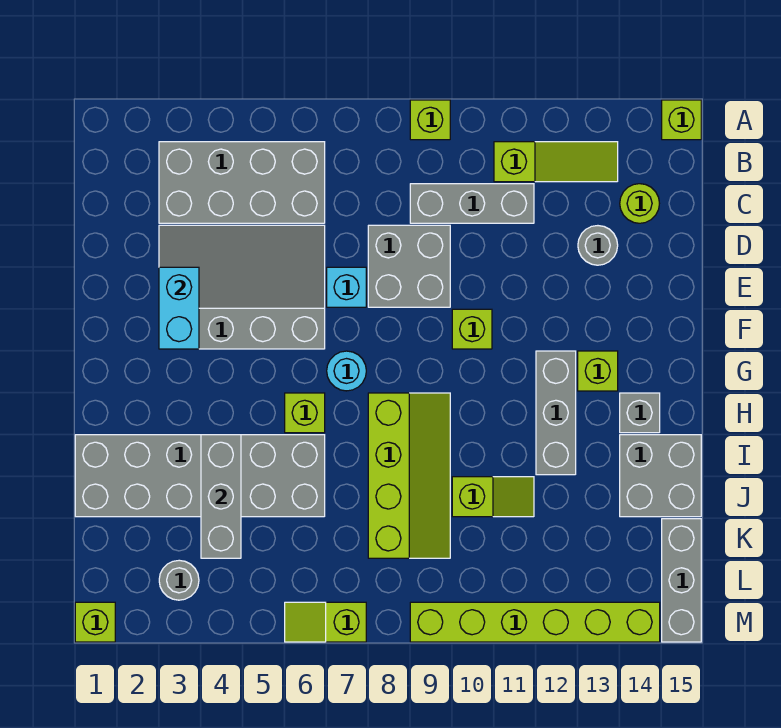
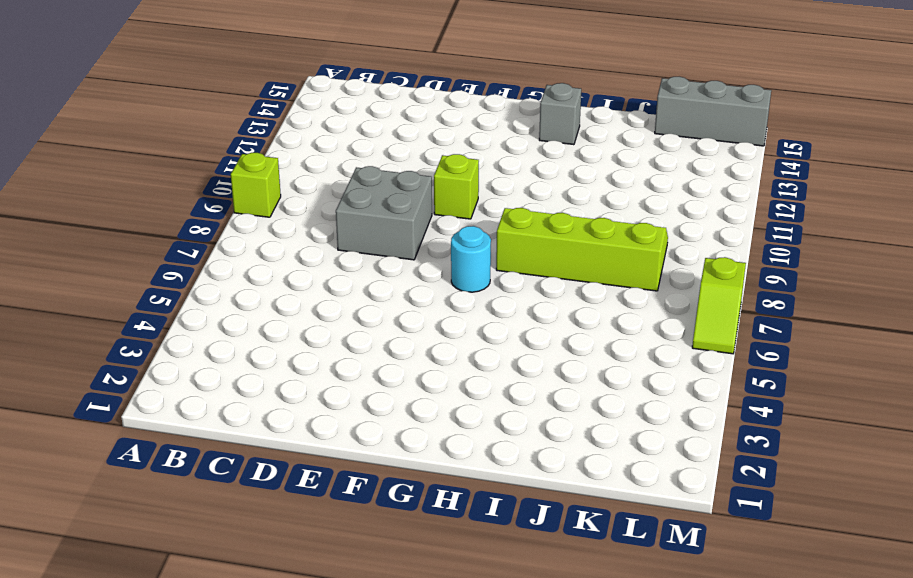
none -> lime brick A15 level 1
none -> grey brick B3:C6 level 1
none -> lime slope B11:B13 level 1 top 11

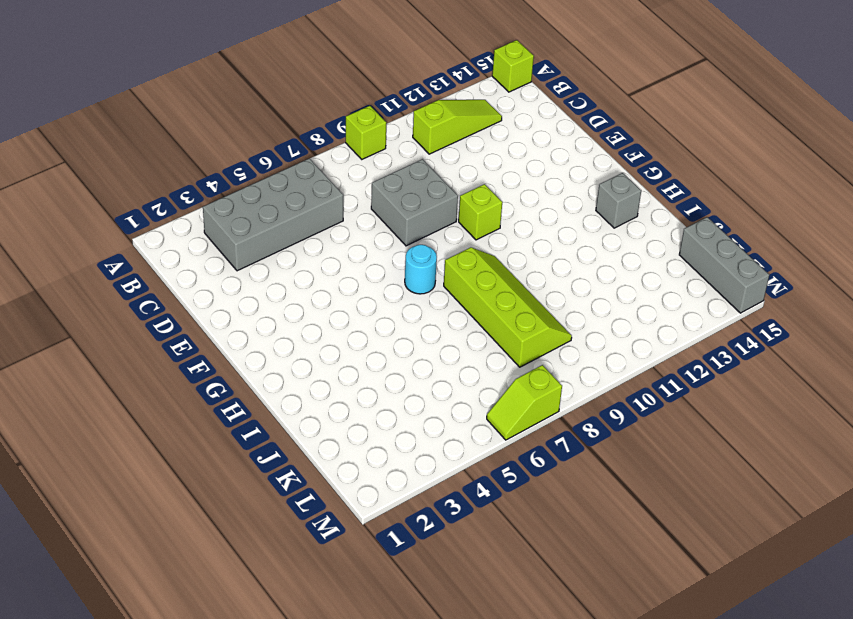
none -> grey brick C9:C11 level 1
none -> lime round brick C14 level 1
none -> grey slope D3:F6 level 1 top F

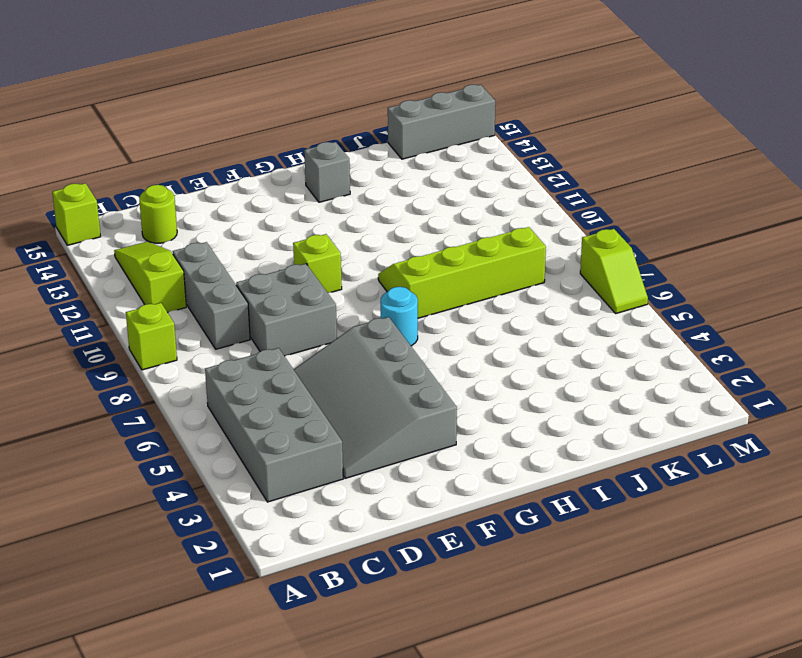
none -> grey round brick D13 level 1
none -> cyan brick E7 level 1
none -> grey brick G12:I12 level 1

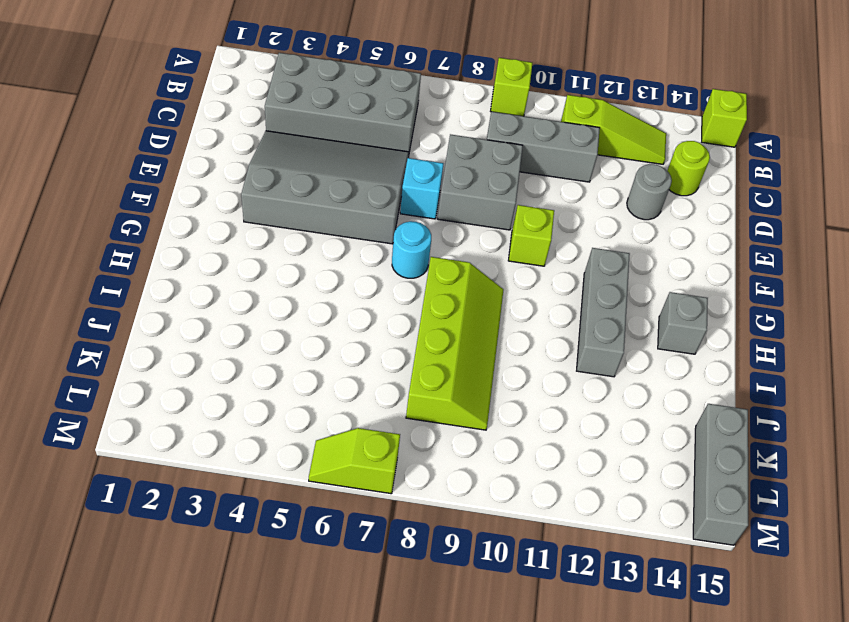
none -> lime brick G13 level 1
none -> lime brick H6 level 1
none -> grey brick I1:J6 level 1

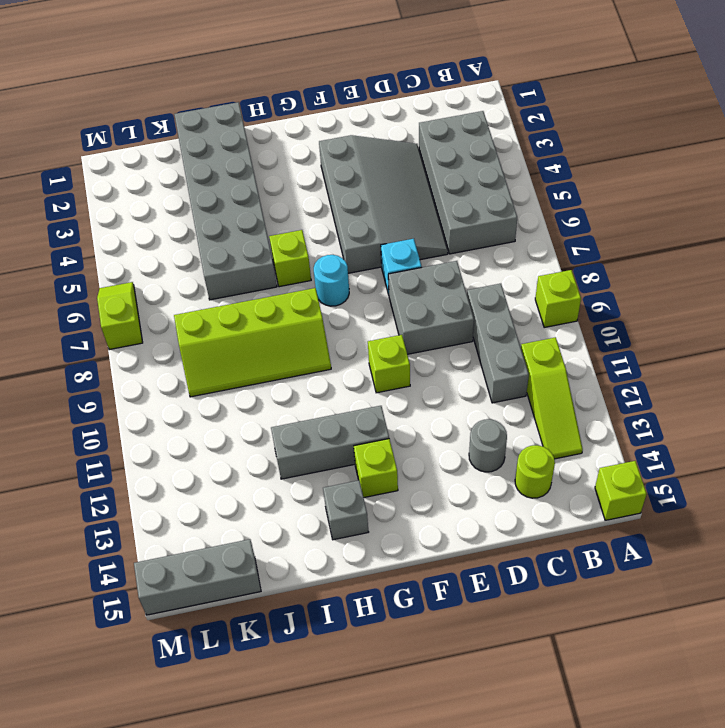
none -> grey brick I14:J15 level 1
none -> lime slope J10:J11 level 1 top 10
none -> grey round brick L3 level 1

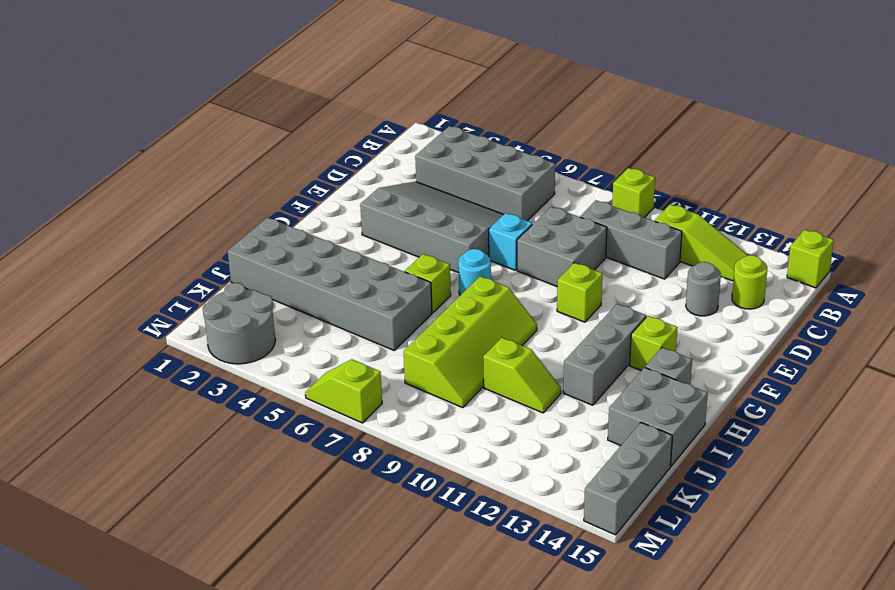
grey round brick L2:M3 level 1 -> grey round brick L3 level 1
none -> lime brick M1 level 1
none -> lime brick M9:M14 level 1
none -> cyan brick E3:F3 level 2

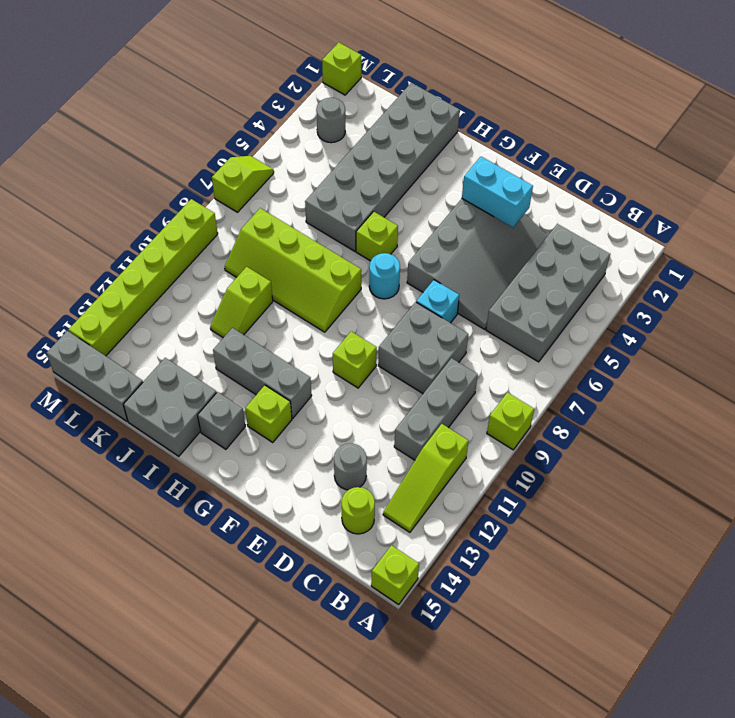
none -> grey brick I4:K4 level 2

